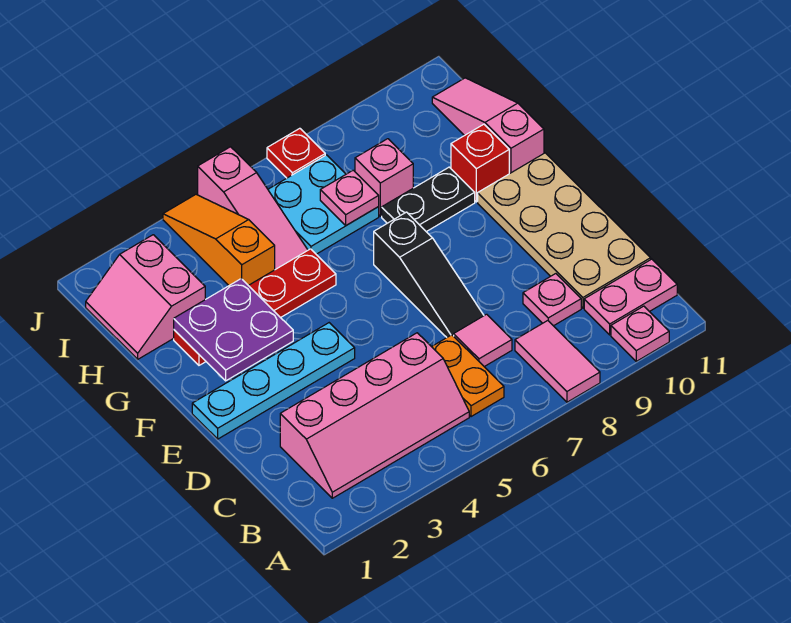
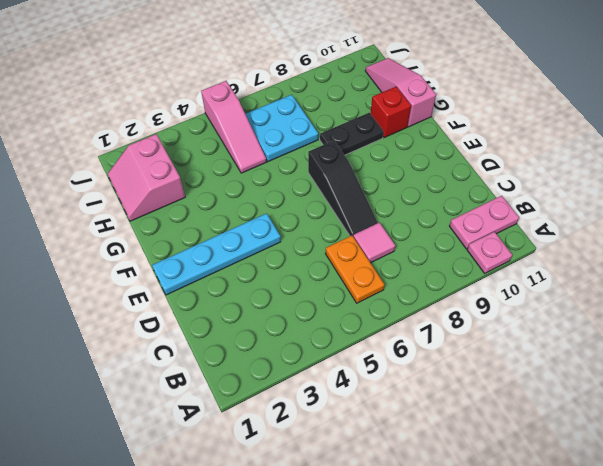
none -> pink tile A8:B8 level 1
none -> pink slope B2:C5 level 1 top C
none -> pink plate C9 level 1

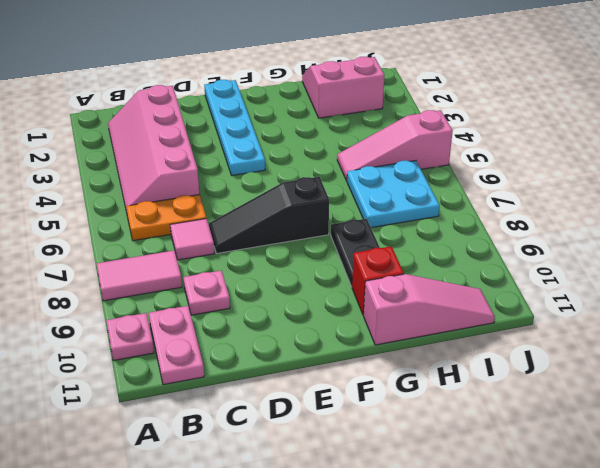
none -> tan plate C10:F11 level 1
none -> red plate G2:G5 level 1
none -> orange slope H4:J4 level 1 top H

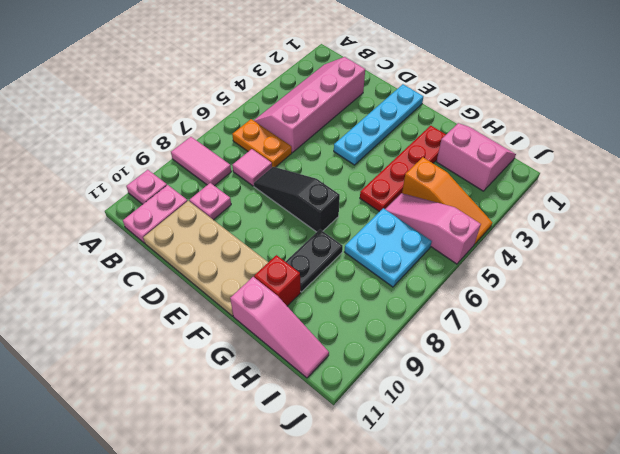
none -> pink brick H8 level 1
none -> red plate J7 level 1
none -> purple plate F2:G3 level 2

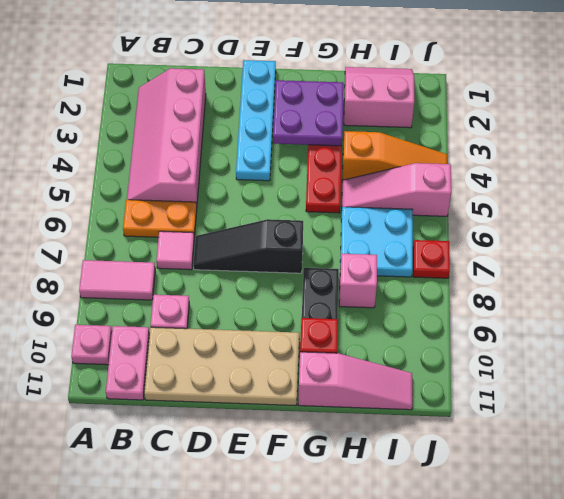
none -> pink plate H7 level 2

